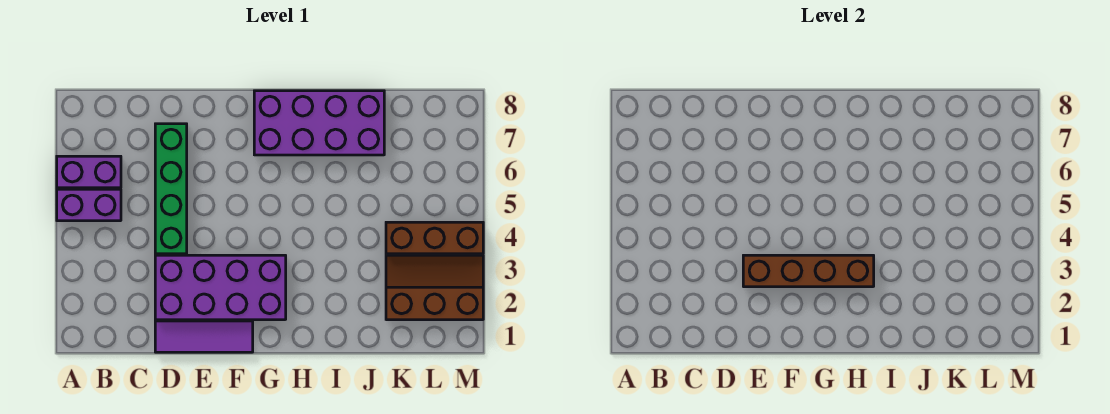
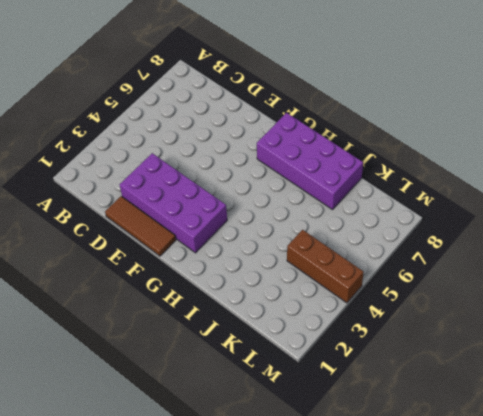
brown tile D1:F1 level 1 -> purple tile D1:F1 level 1
none -> purple brick A5:B5 level 1
none -> purple brick A6:B6 level 1

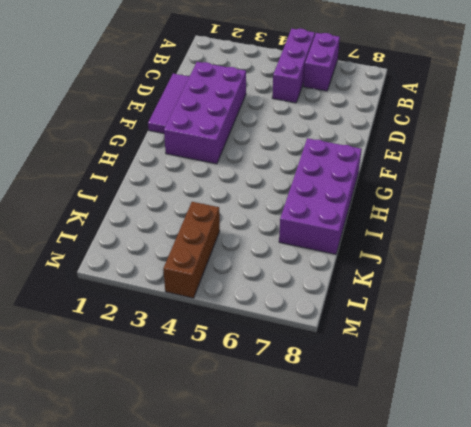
purple brick A5:C5 level 1 -> purple brick A5:B5 level 1
none -> green brick D4:D7 level 1
none -> brown slope K2:M3 level 1 top 2

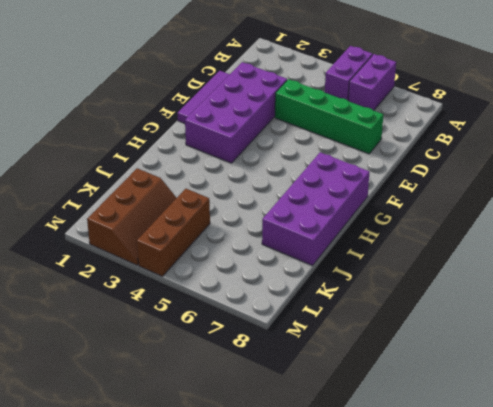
none -> brown brick E3:H3 level 2

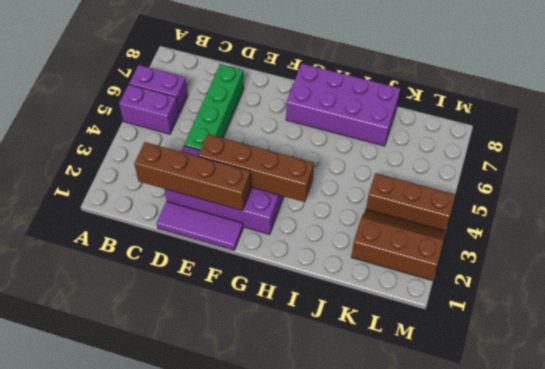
brown brick C2:F2 level 2 -> none

